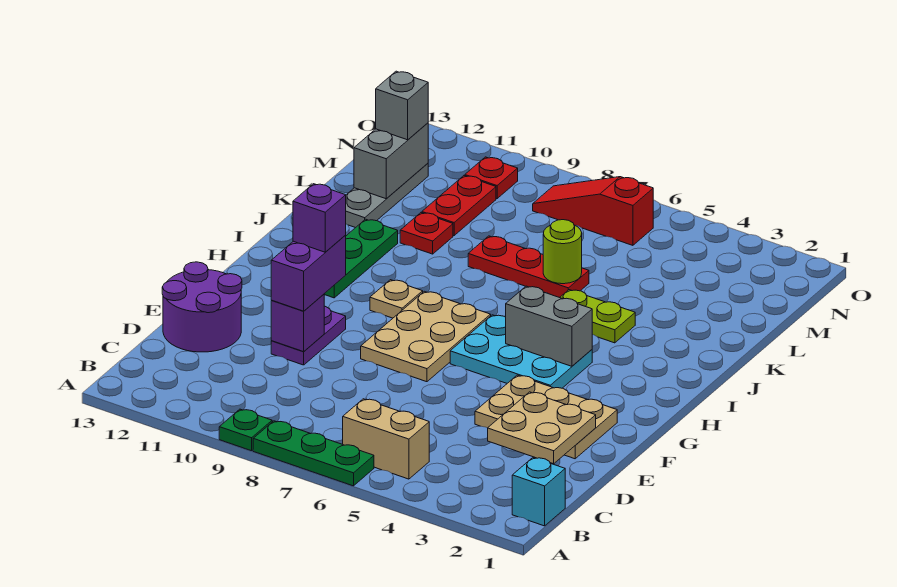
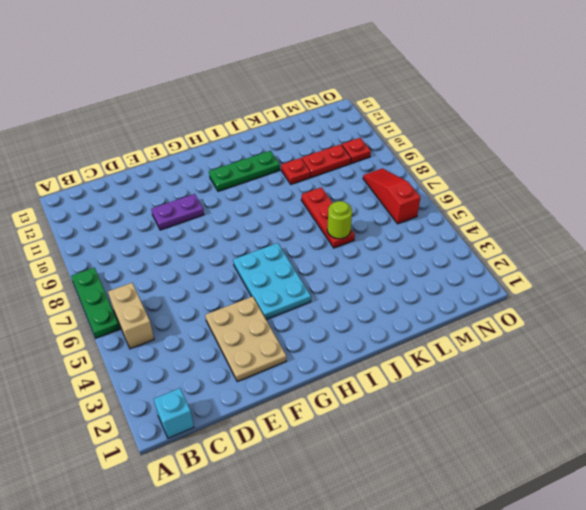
none -> green plate A9 level 1
none -> purple round brick D12:E13 level 1
none -> tan plate F7:H8 level 1

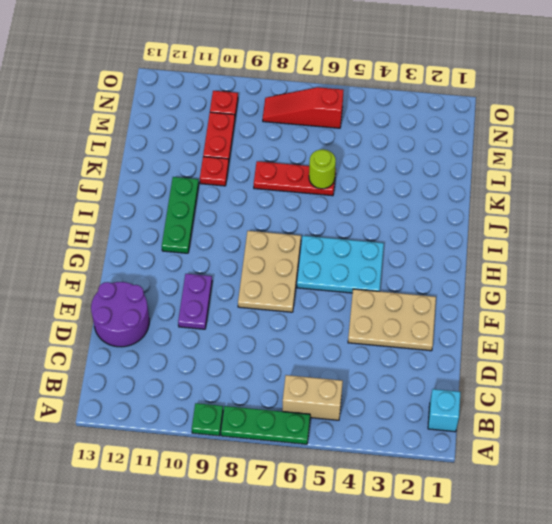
none -> tan plate H9 level 1
none -> lime plate J4:J5 level 1
none -> grey plate K12:M12 level 1

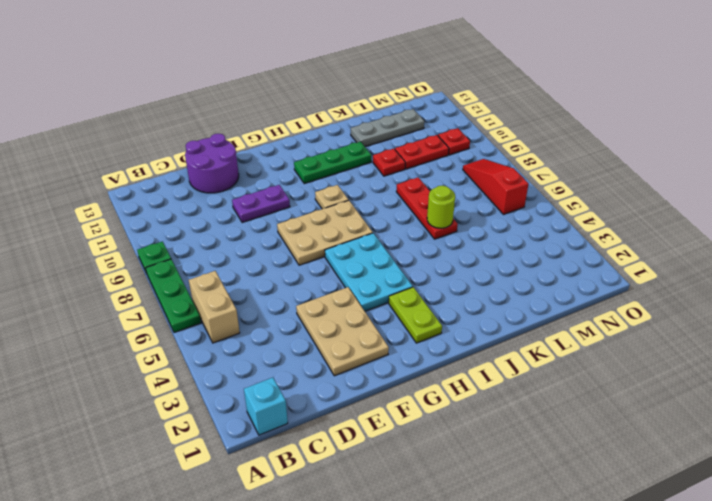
lime plate H2:H3 level 1 -> lime plate J4:J5 level 1
none -> tan plate D2:E3 level 2
none -> purple brick E10 level 2
none -> grey brick H4:H5 level 2

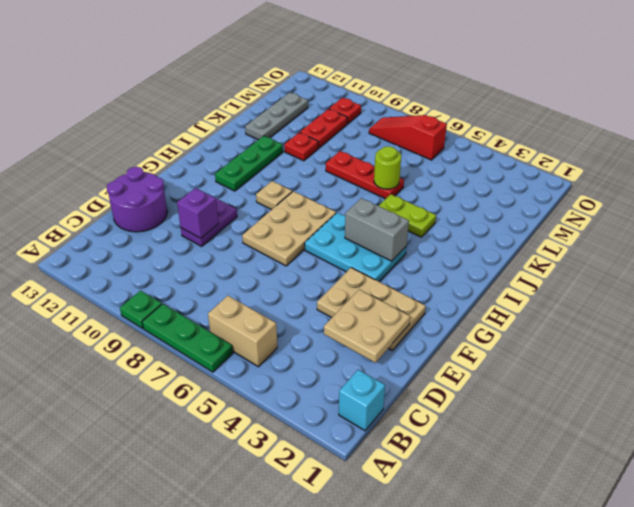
none -> grey brick L12:M12 level 2
none -> purple brick E10:F10 level 3
none -> grey brick M12 level 3

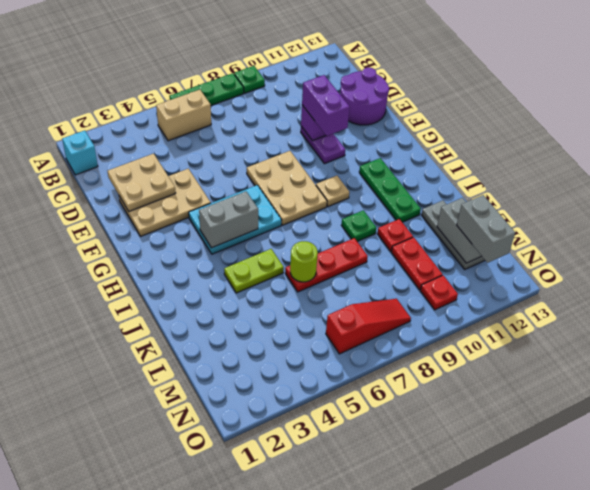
green plate J9 level 1 -> none
grey brick M12:N12 level 3 -> grey brick M12 level 3
none -> purple brick F10 level 4

